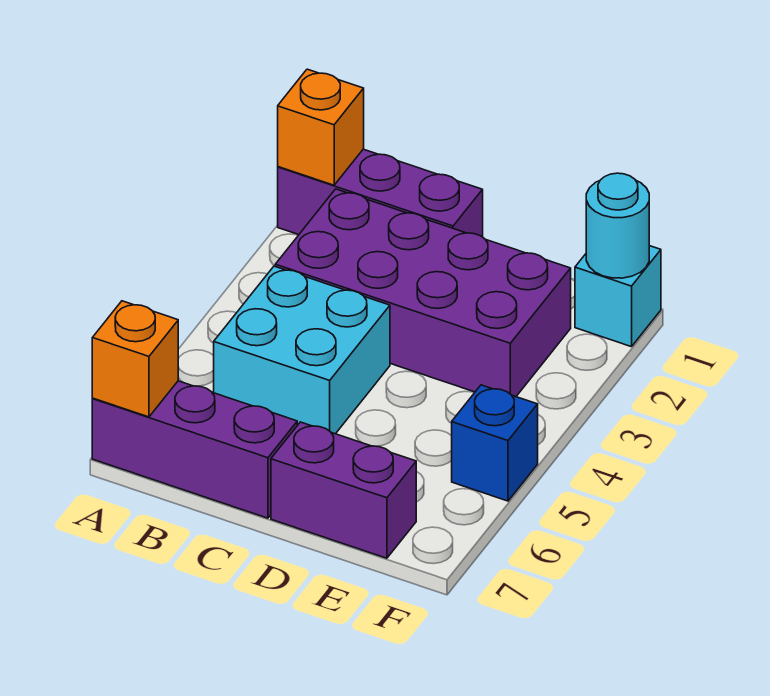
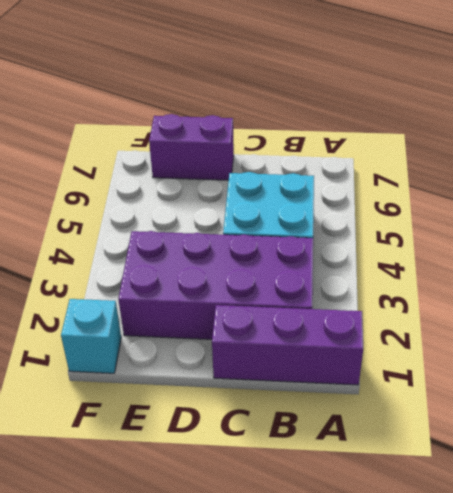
none -> purple brick A7:C7 level 1
none -> blue brick F5 level 1

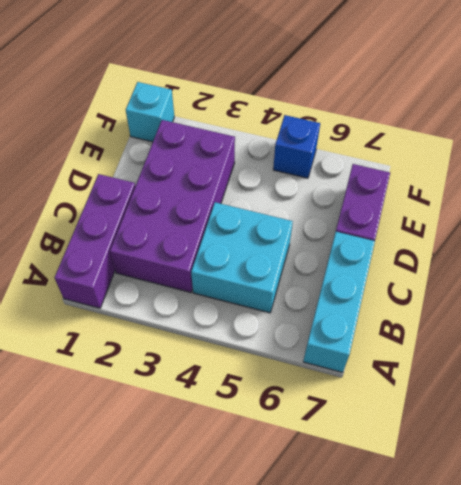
cyan brick A7:C7 level 1 -> purple brick A7:C7 level 1
none -> orange brick A1 level 2
none -> orange brick A7 level 2

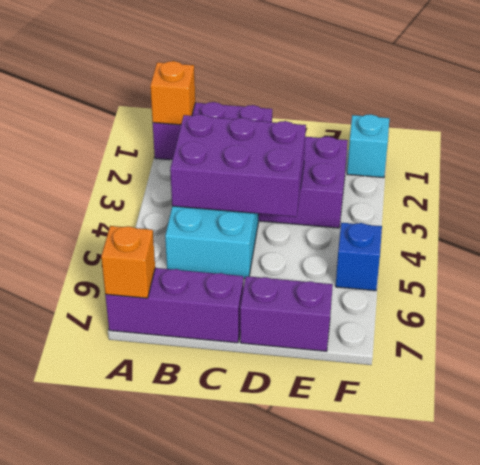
purple brick B3:D4 level 2 -> none
none -> cyan round brick F1 level 2

